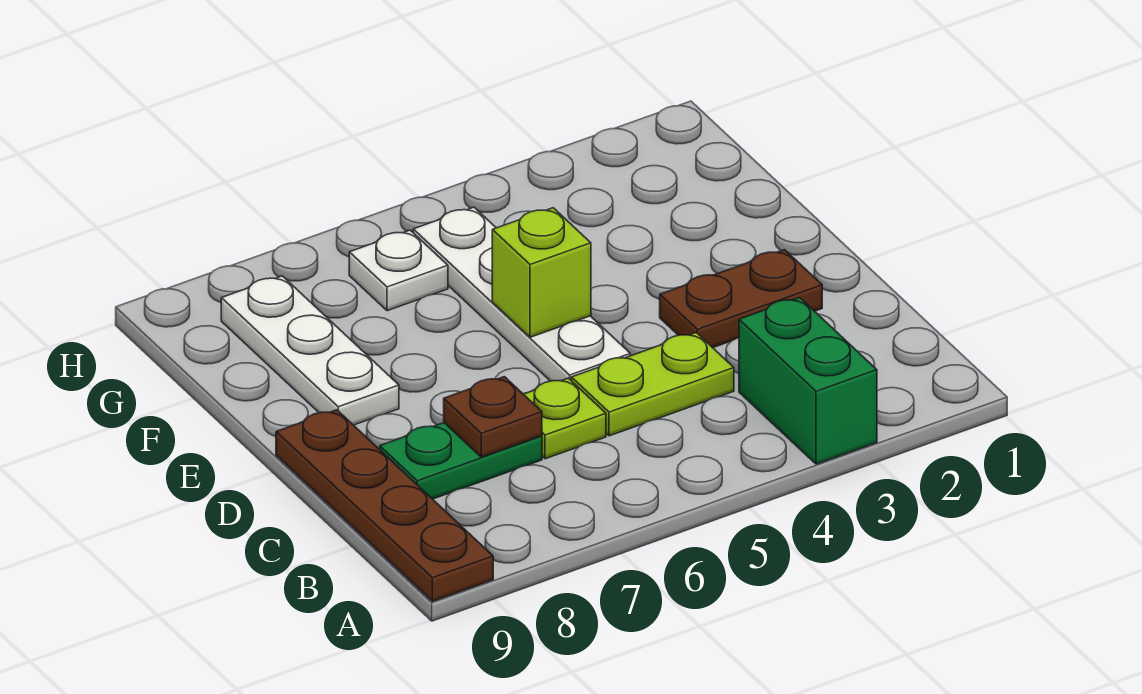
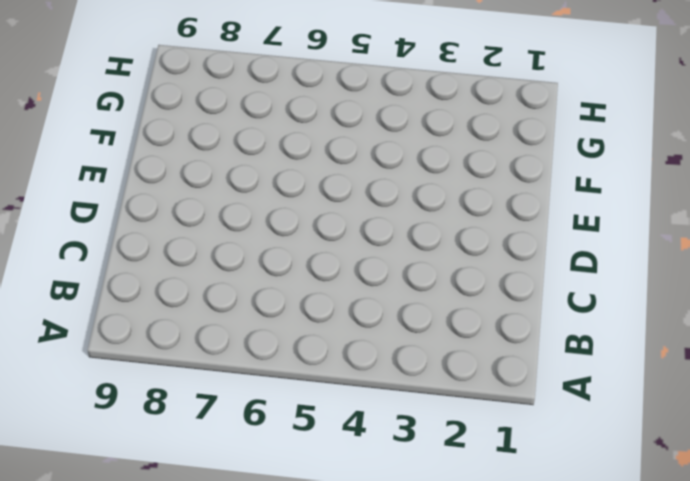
none -> green brick A3:B3 level 1
none -> brown plate A9:D9 level 1

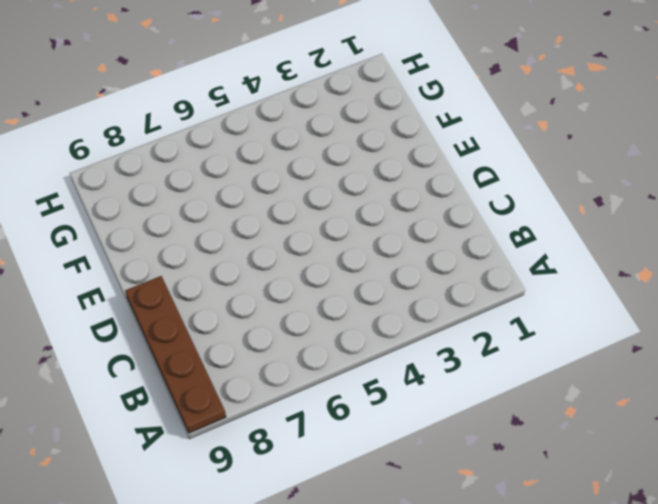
none -> green brick A3:B3 level 1
none -> lime plate C4:C5 level 1

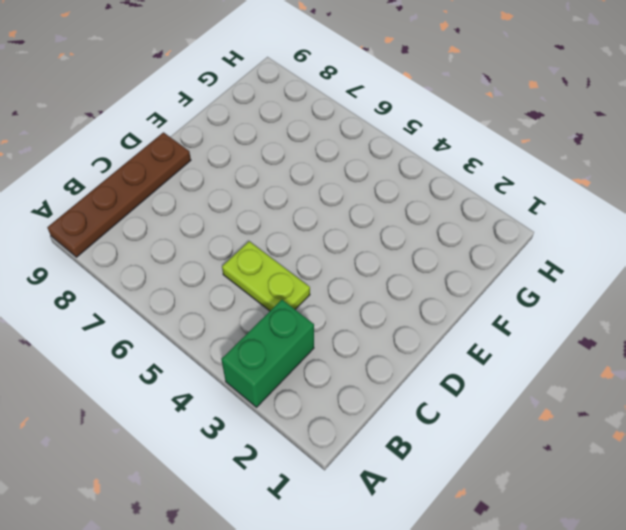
none -> lime plate C6 level 1
none -> green plate C7:C8 level 1

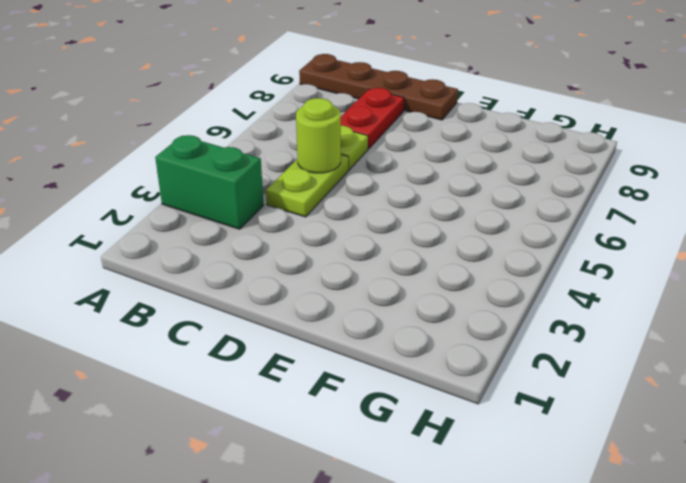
lime round brick C5 level 2 -> none
red plate C7:C8 level 1 -> green plate C7:C8 level 1
none -> brown plate D2:D3 level 1
none -> white plate D5:G5 level 1

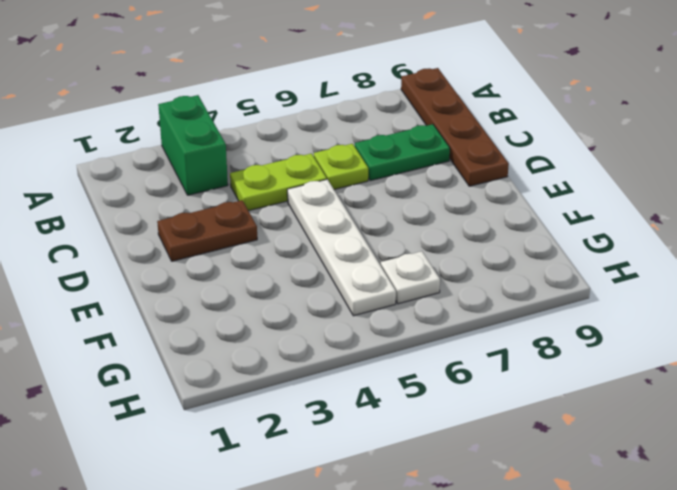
none -> white plate E8:G8 level 1
none -> brown plate C7 level 2

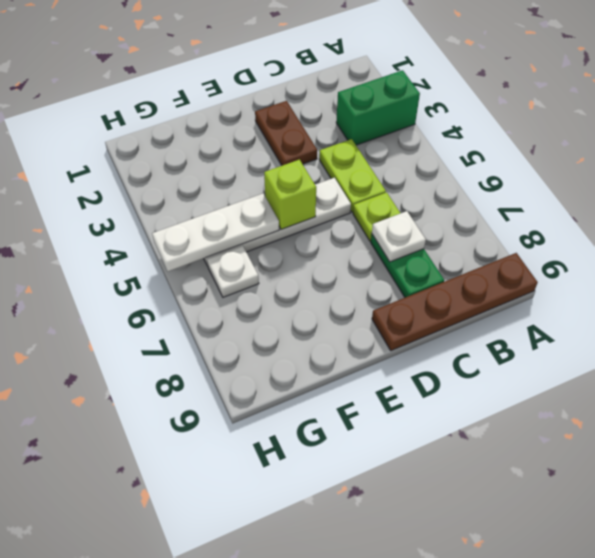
white plate C7 level 2 -> brown plate C7 level 2
white plate F5:H5 level 2 -> white plate E8:G8 level 1

